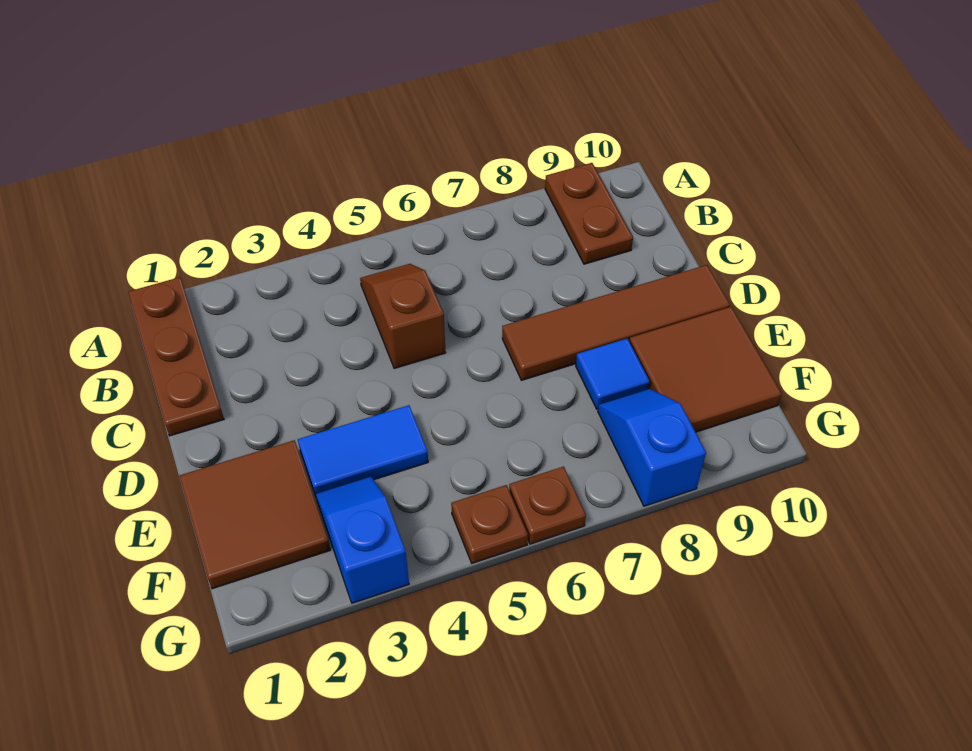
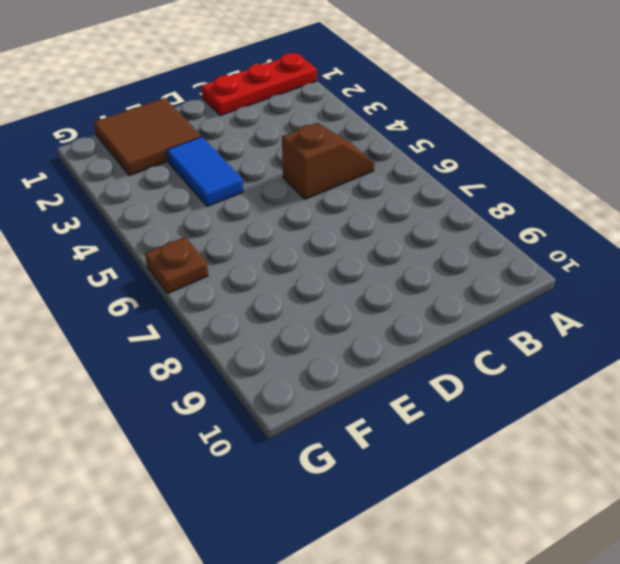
red plate A1:C1 level 1 -> brown plate A1:C1 level 1
none -> brown plate A9:B9 level 1
none -> brown tile D7:D10 level 1
none -> blue tile E8 level 1

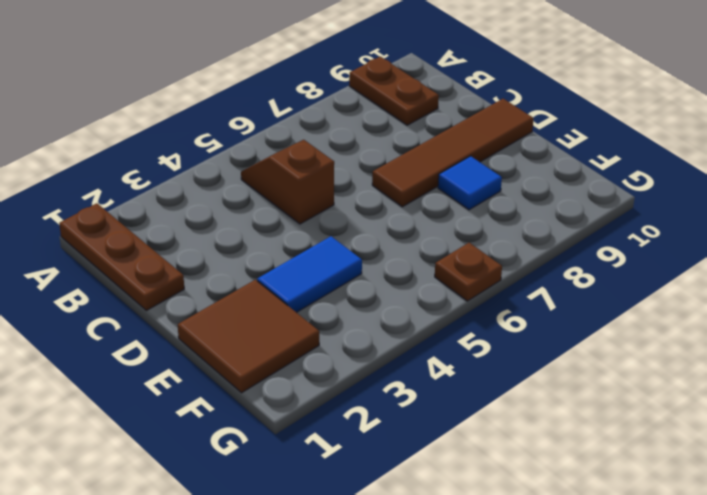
none -> brown tile E9:F10 level 1
none -> blue slope F3:G3 level 1 top G
none -> blue slope F8:G8 level 1 top G

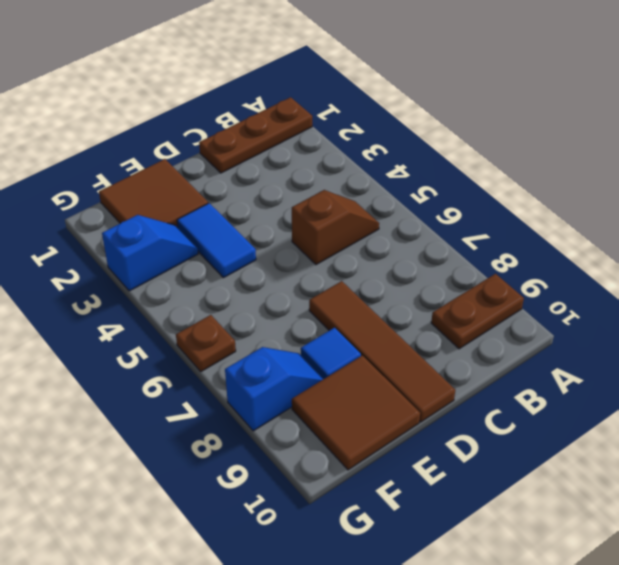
none -> brown plate G5 level 1

